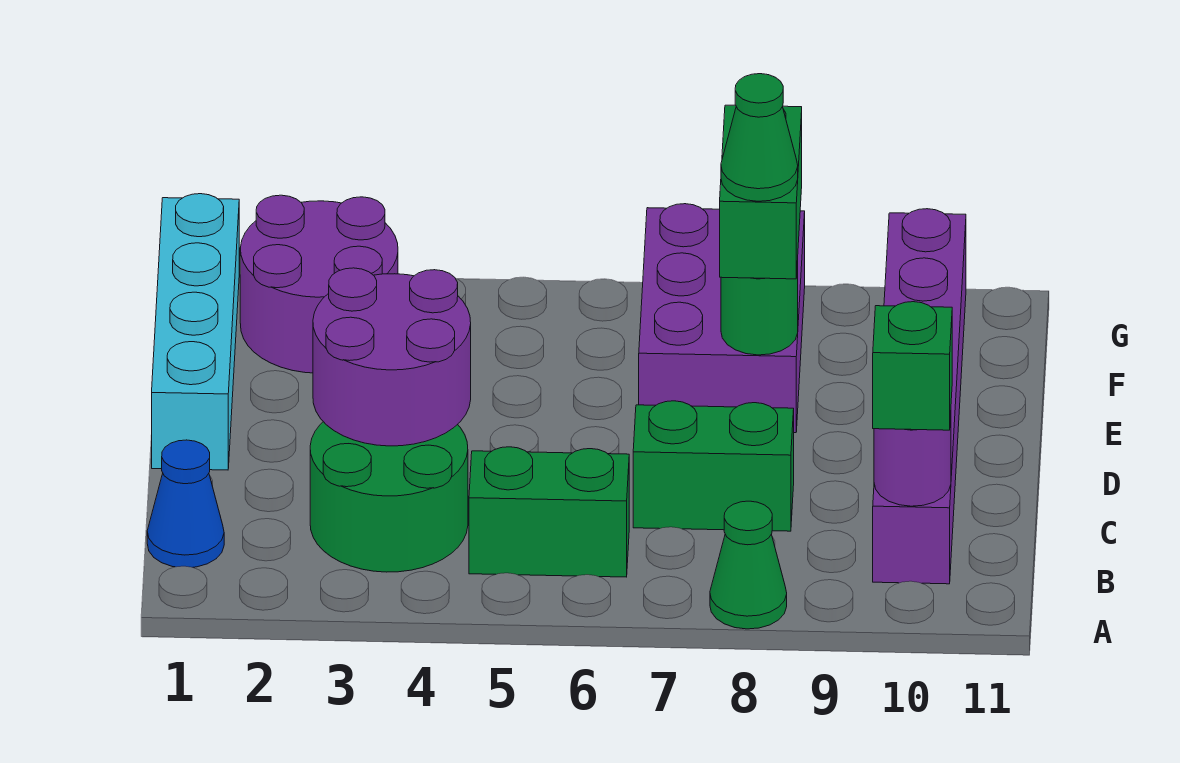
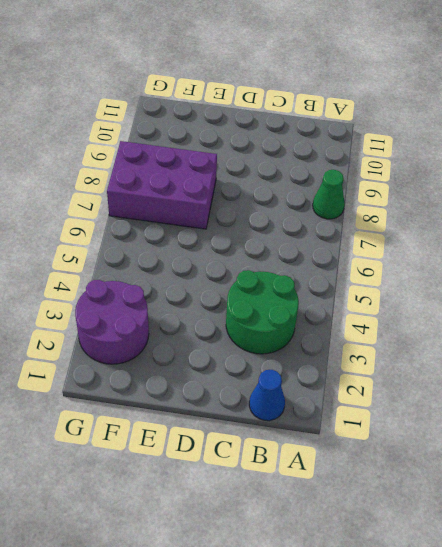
none -> green brick B5:B6 level 1
none -> purple brick B10:G10 level 1
none -> green brick C7:C8 level 1

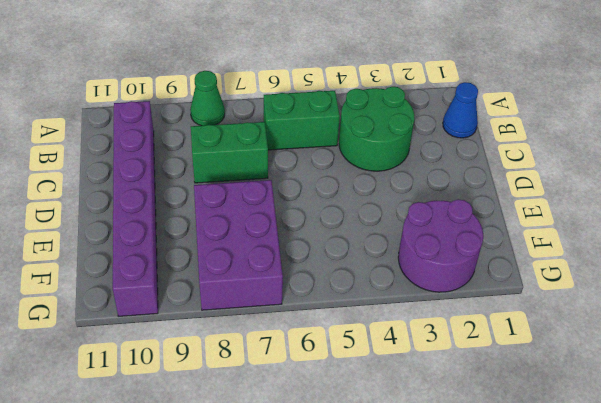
none -> cyan brick D1:G1 level 1
none -> purple round brick B10 level 2
none -> purple round brick C3:D4 level 2

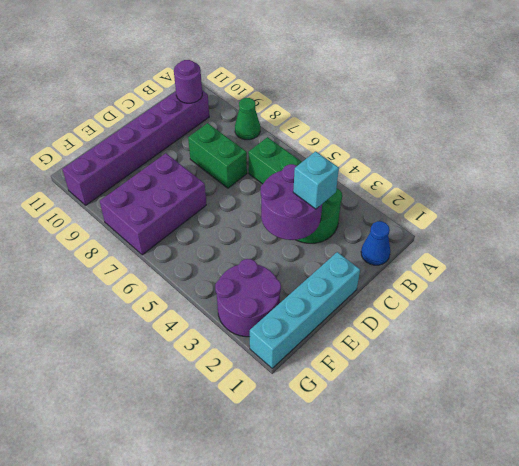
cyan brick C3 level 3 -> none
none -> green round brick E8 level 2
none -> green brick B10 level 3
none -> green brick E8:F8 level 3

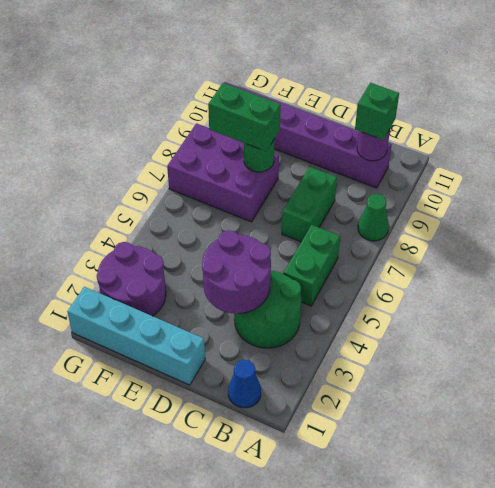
none -> green cone E8 level 4

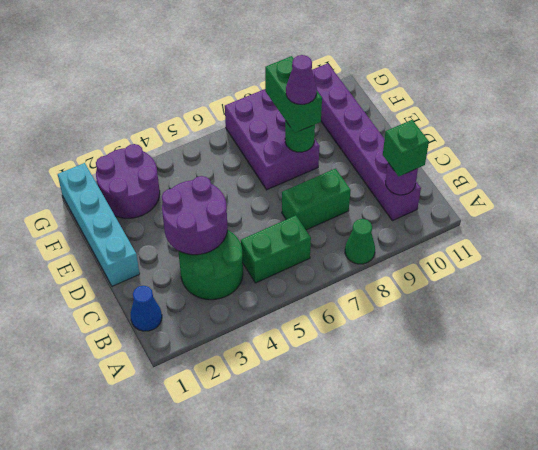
purple cone E8 level 4 -> green cone E8 level 4

